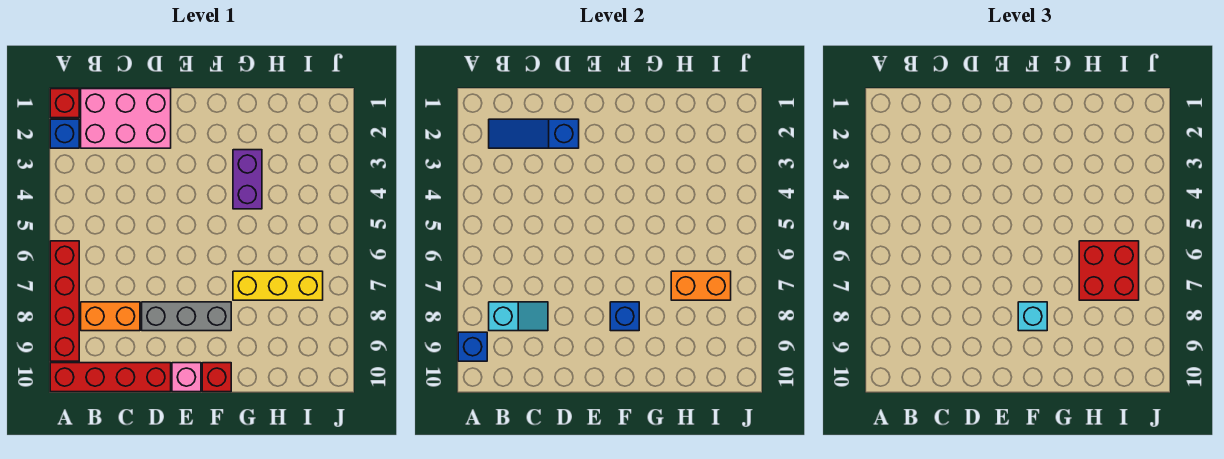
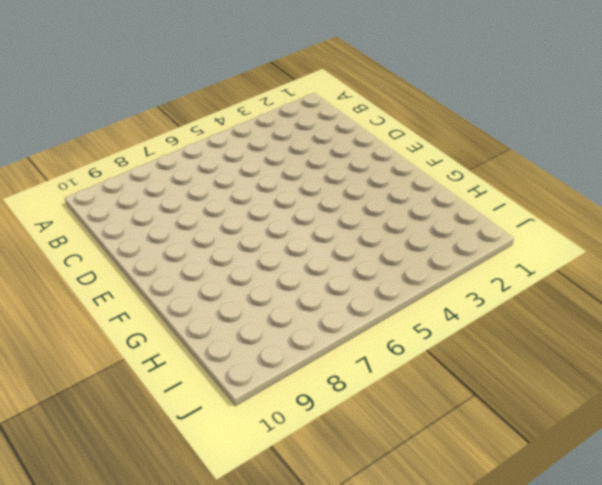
none -> red brick A1 level 1
none -> blue brick A2 level 1
none -> red brick A6:A9 level 1

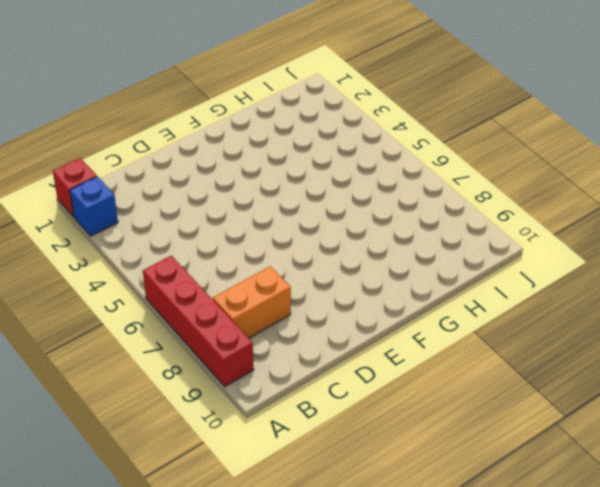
none -> red brick A10:D10 level 1
none -> pink brick B1:D2 level 1
none -> grey brick D8:F8 level 1

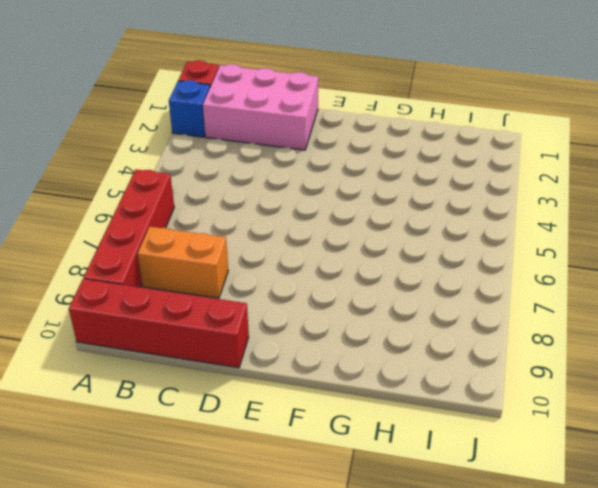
none -> grey brick D8:F8 level 1
none -> pink brick E10 level 1
none -> red brick F10 level 1

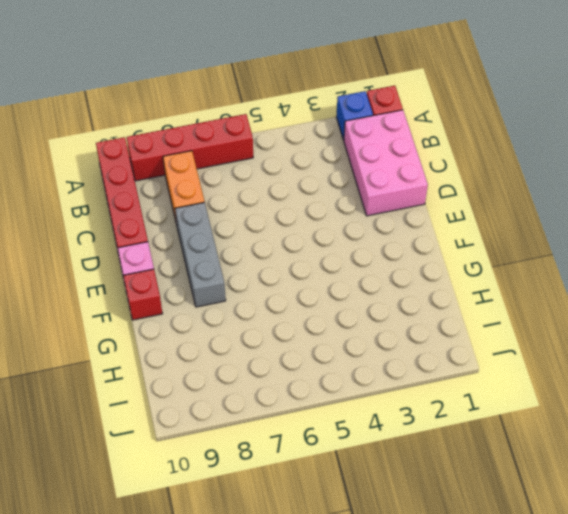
none -> purple brick G3:G4 level 1
none -> yellow brick G7:I7 level 1
none -> blue brick A9 level 2

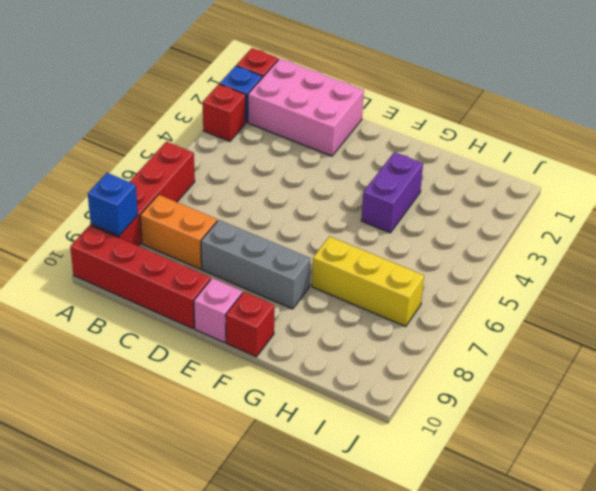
red brick A3 level 1 -> none
none -> blue slope B2:D2 level 2 top D
none -> cyan slope B8:C8 level 2 top B
none -> blue brick F8 level 2

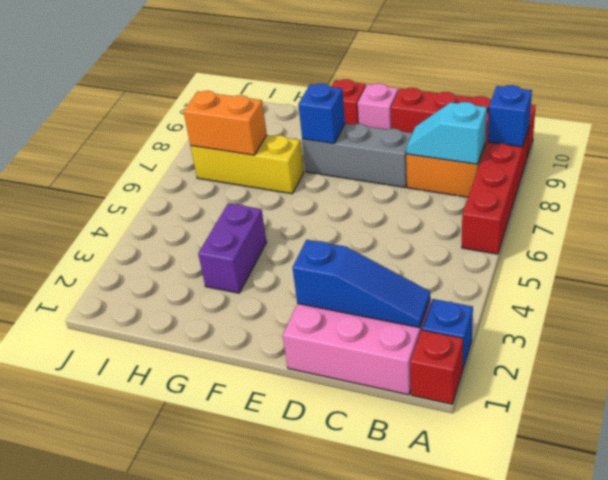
none -> cyan brick F8 level 3
none -> red brick H6:I7 level 3

